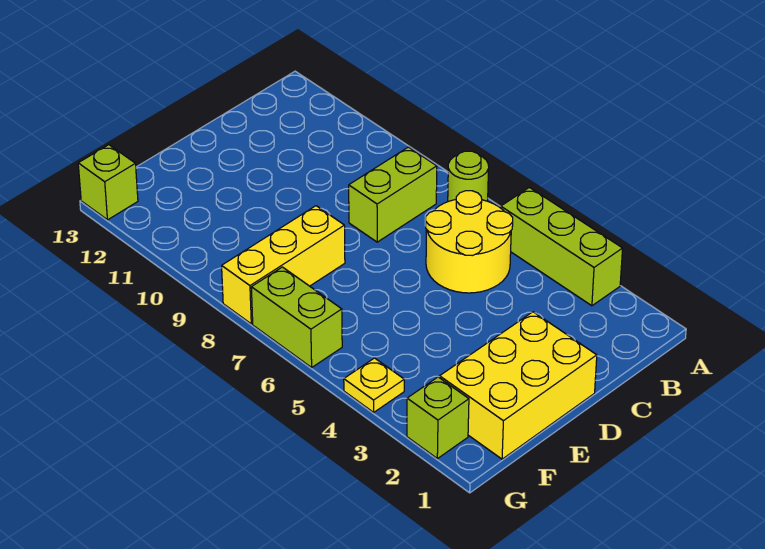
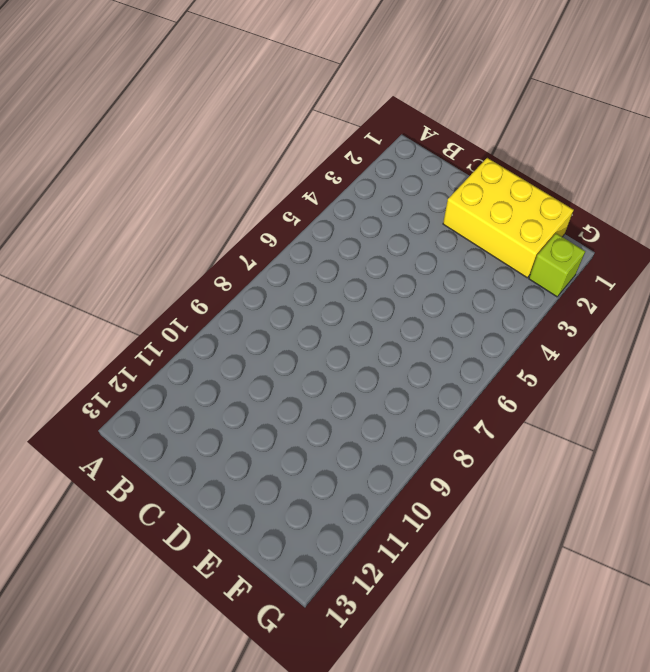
none -> lime brick A3:A5 level 1
none -> lime round brick A7 level 1

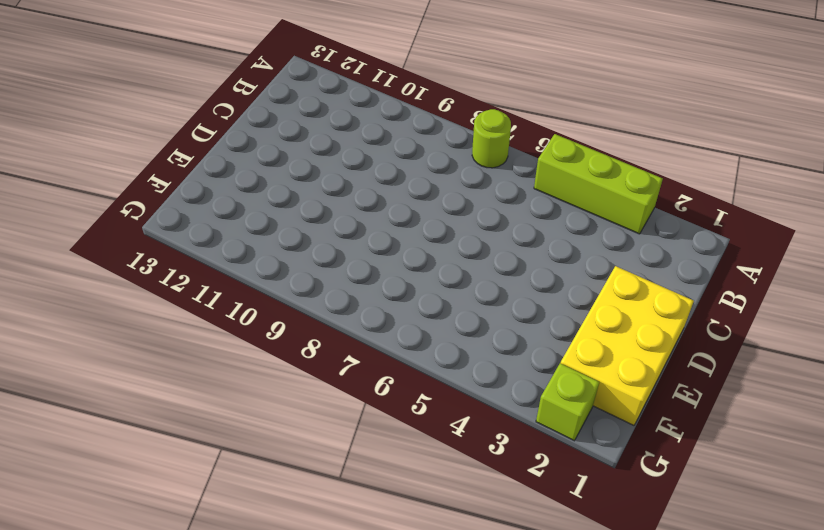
none -> yellow round brick B5:C6 level 1
none -> lime brick B8:C8 level 1

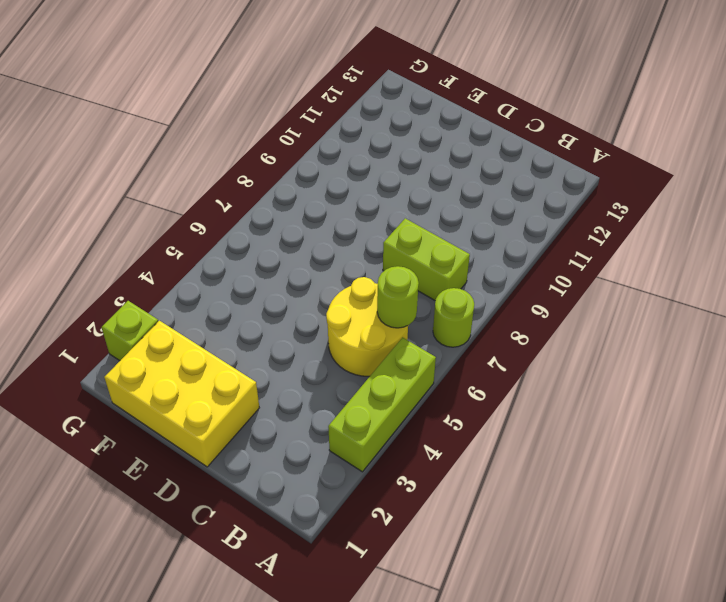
lime round brick B6 level 2 -> none
none -> yellow brick E8:G8 level 1
none -> yellow plate G4 level 1

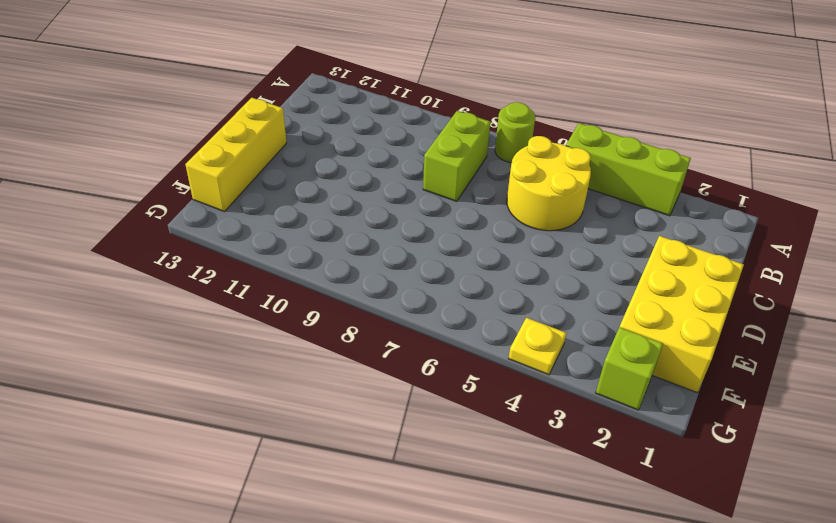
yellow brick D13:F13 level 1 -> yellow brick E8:G8 level 1
none -> lime brick G6:G7 level 1
none -> lime brick G13 level 1

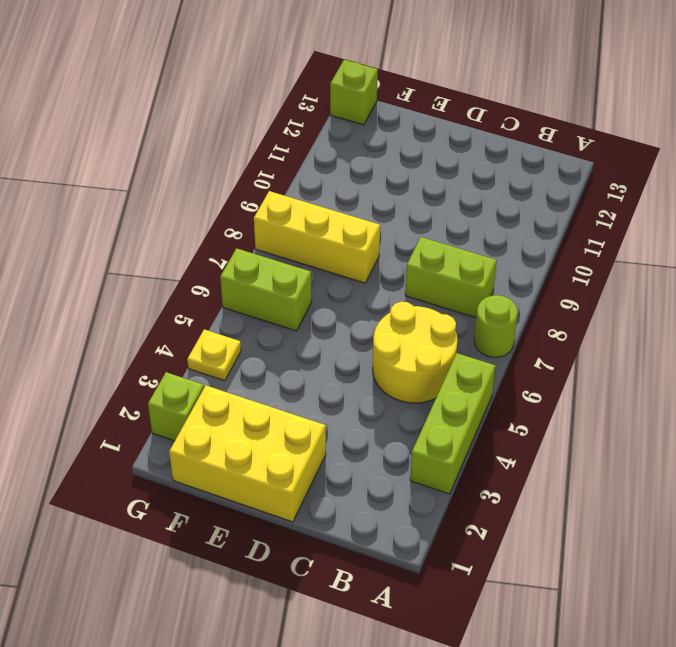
lime brick F6:G6 level 1 -> lime brick G6:G7 level 1

